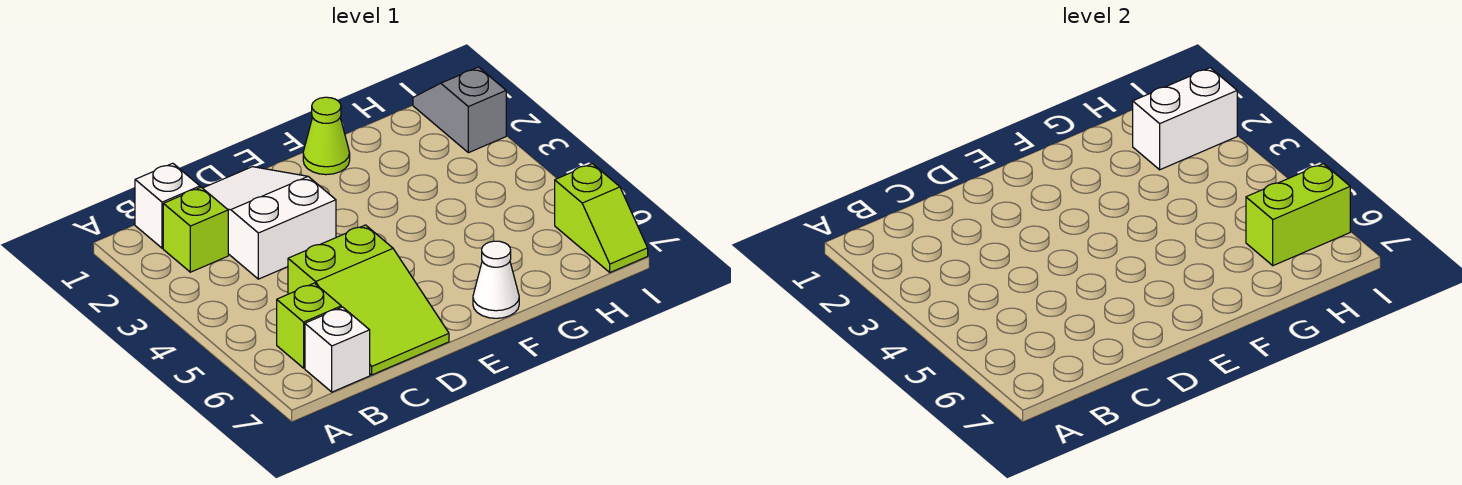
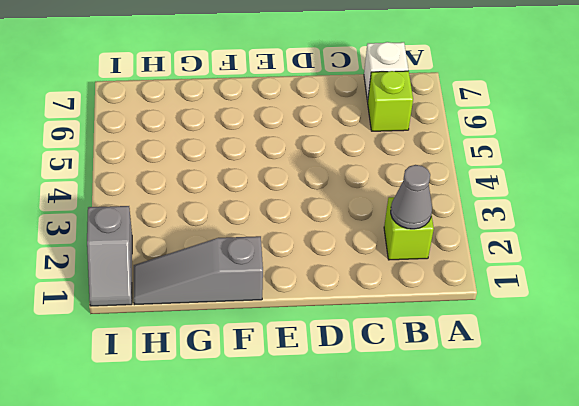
grey cone B2 level 2 -> none
grey slope F1:H1 level 1 top F -> lime cone F1 level 1
none -> white brick B1 level 1
none -> white slope C1:D3 level 1 top 3
none -> lime slope C5:D7 level 1 top 5

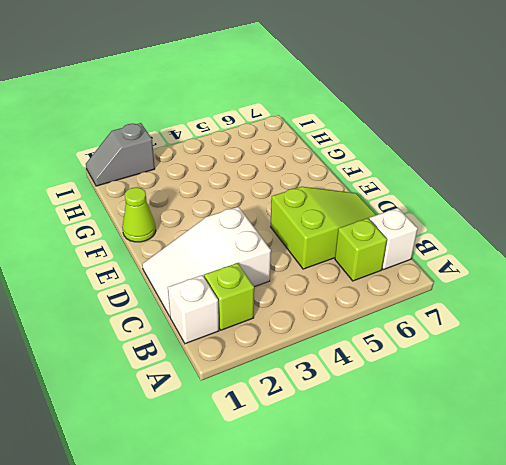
none -> white cone F7 level 1
none -> lime slope I6:I7 level 1 top 6
none -> white brick H2:I2 level 2

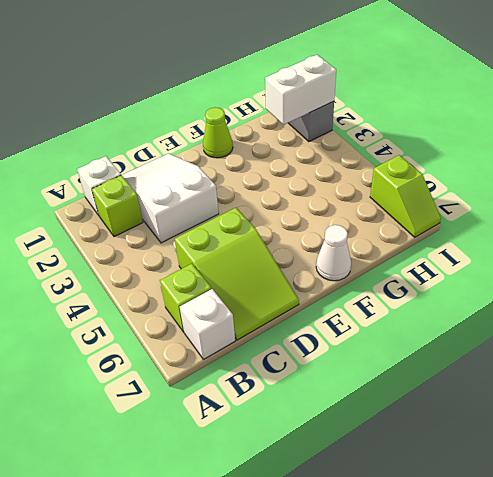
none -> lime brick H6:I6 level 2

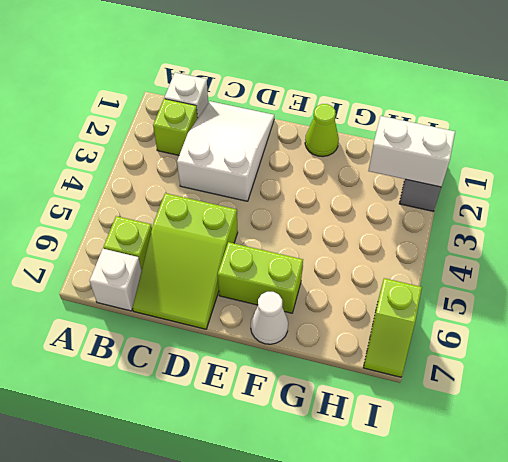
lime brick E6:F6 level 1 -> lime brick H6:I6 level 2

